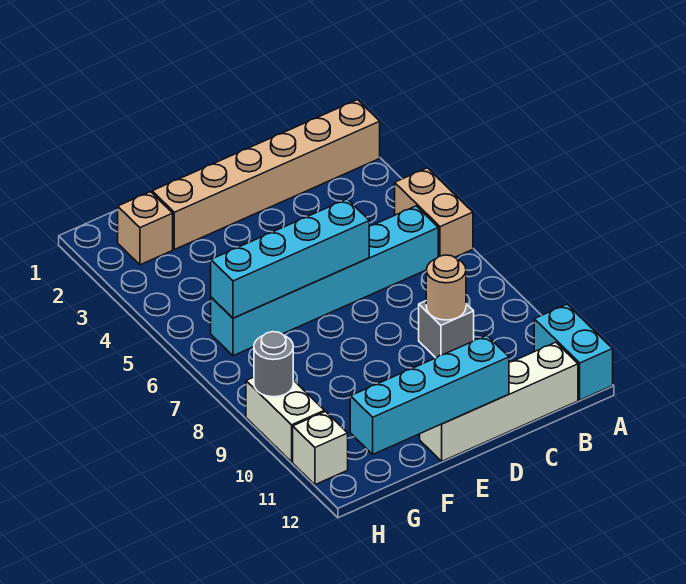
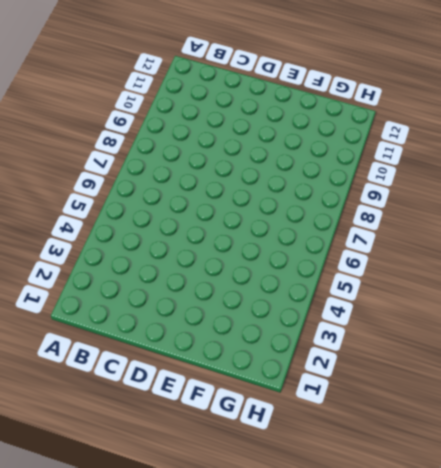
none -> tan brick A2:F2 level 1
none -> tan brick A5:A6 level 1
none -> cyan brick A11:A12 level 1

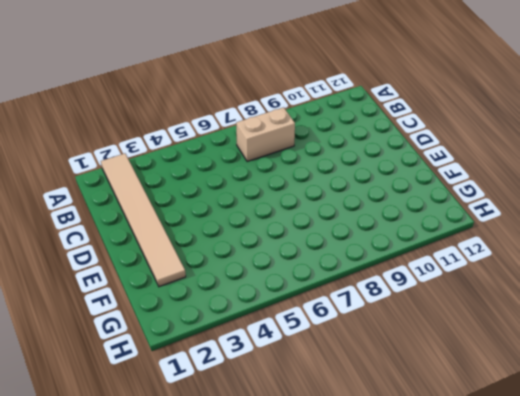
tan tile A2:F2 level 1 -> tan brick A2:F2 level 1
tan brick B7:B8 level 1 -> tan brick A5:A6 level 1
none -> cyan brick A11:A12 level 1
none -> cyan brick B6:G6 level 1
none -> white brick B12:E12 level 1

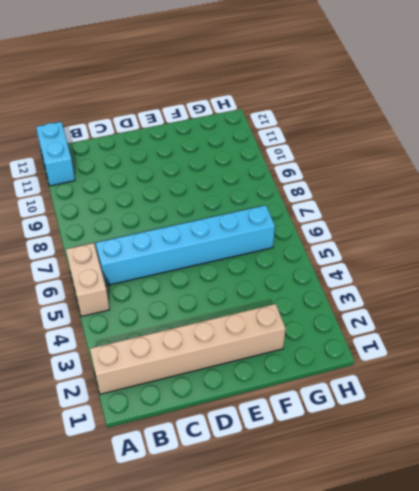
none -> white brick B12:E12 level 1
none -> grey brick C9 level 1
none -> tan brick G2 level 1

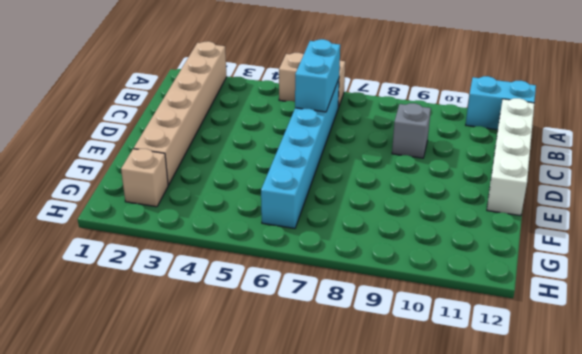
cyan brick B6:C6 level 2 -> none
none -> white brick H9:H10 level 1
none -> white brick H11 level 1
none -> tan round brick C9 level 2

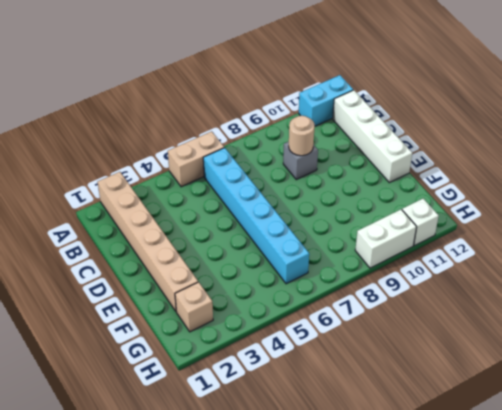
none -> cyan brick D6:G6 level 2
none -> cyan brick D12:G12 level 2
none -> grey round brick H9 level 2

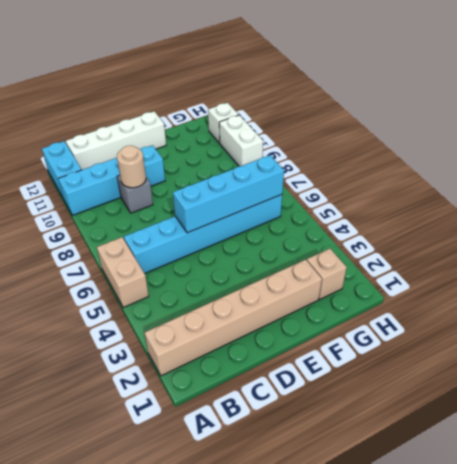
cyan brick A10:D10 level 1 -> cyan brick D12:G12 level 2
none -> grey round brick H9 level 2

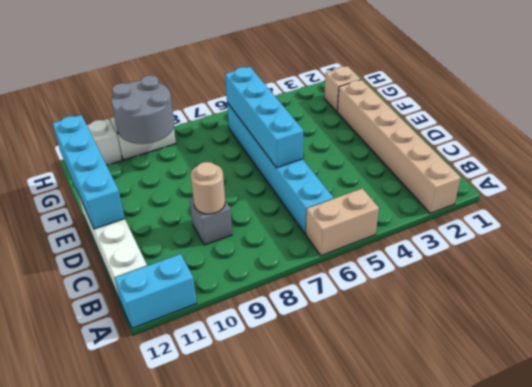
grey round brick G9:H10 level 2 -> grey round brick H9 level 2

